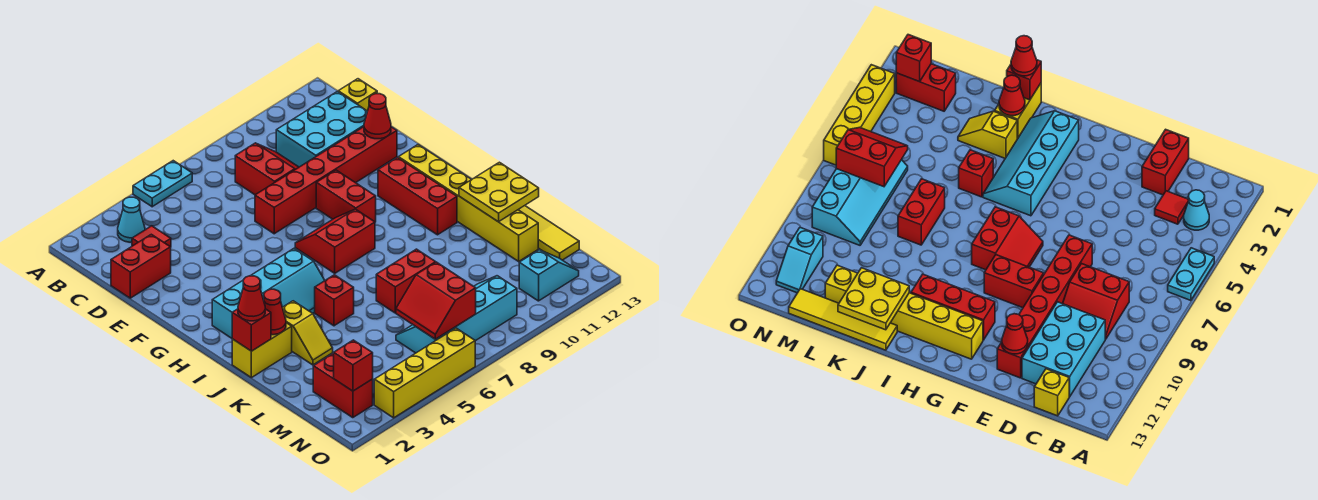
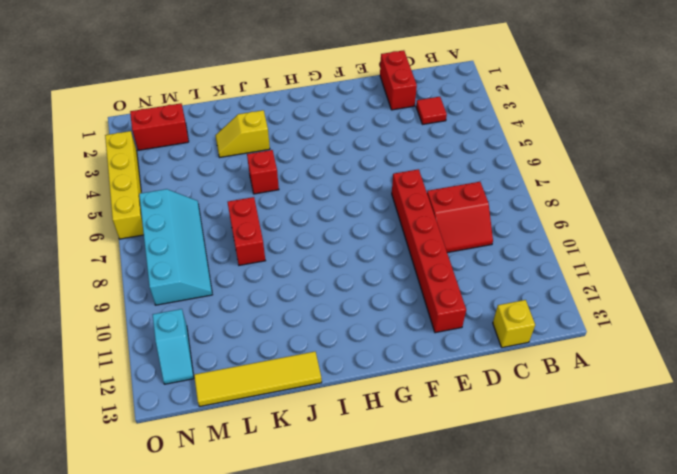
none -> cyan plate A5:A6 level 1
none -> cyan cone B3 level 1
none -> cyan brick C10:D12 level 1

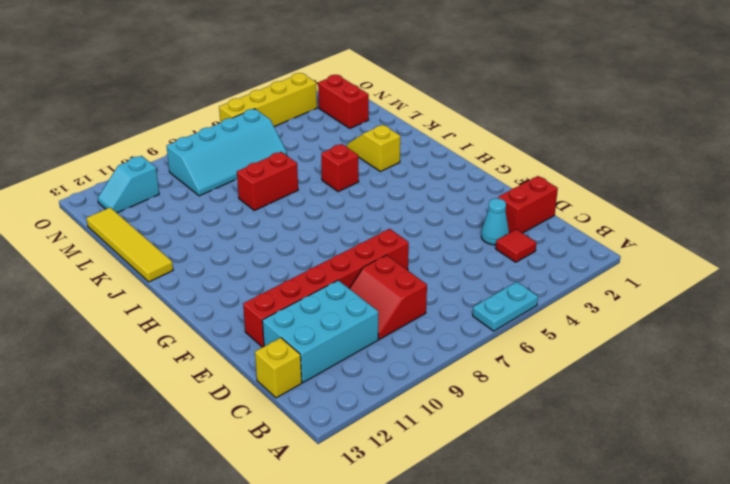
cyan cone D3 level 1 -> cyan cone B3 level 1
none -> red brick F9:G9 level 1
none -> red slope G7:H8 level 1 top H
none -> red brick G11:I11 level 1

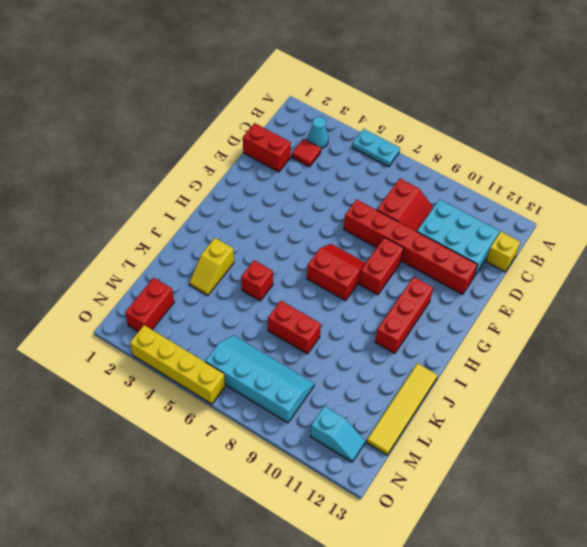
none -> yellow brick G12:L12 level 1
none -> cyan slope H2:I5 level 1 top H
none -> yellow brick J1:J2 level 1

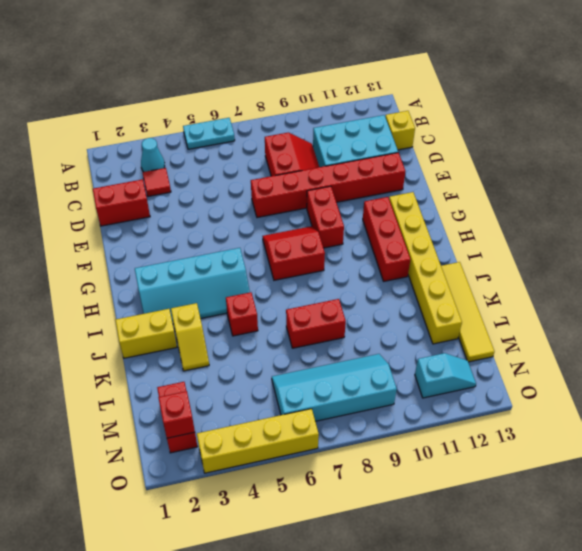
none -> red cone E12 level 2
none -> red brick J1 level 2
none -> red cone J2 level 2

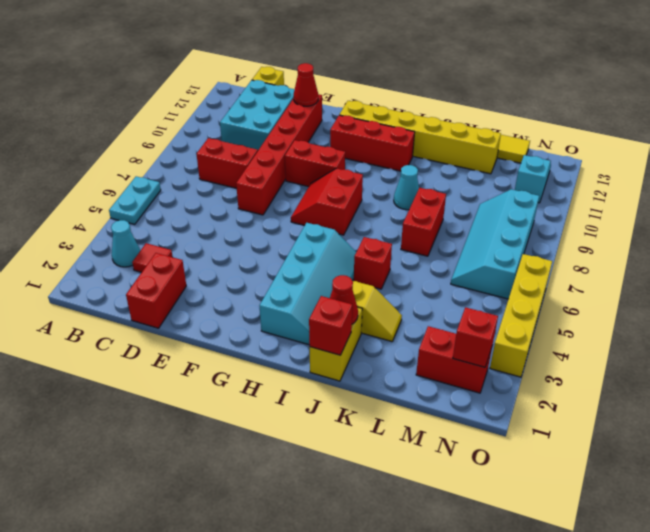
cyan cone J9 level 1 -> none
none -> yellow plate J12:K13 level 2
none -> red slope M6:N7 level 2 top 7
none -> red cone J1 level 3

